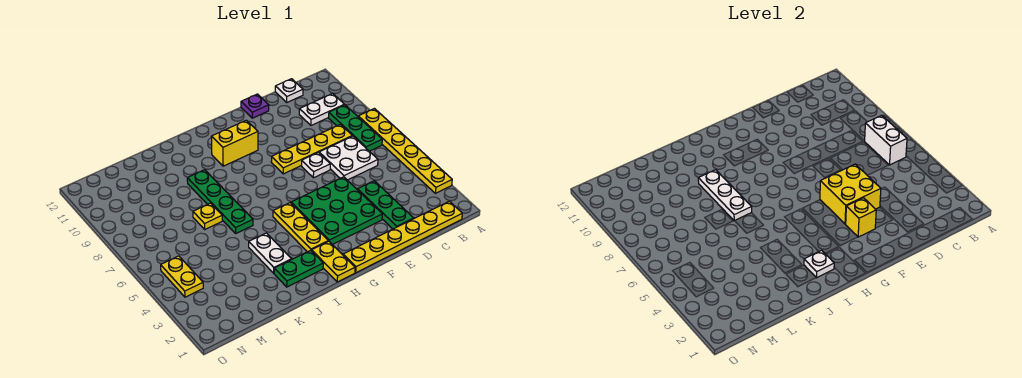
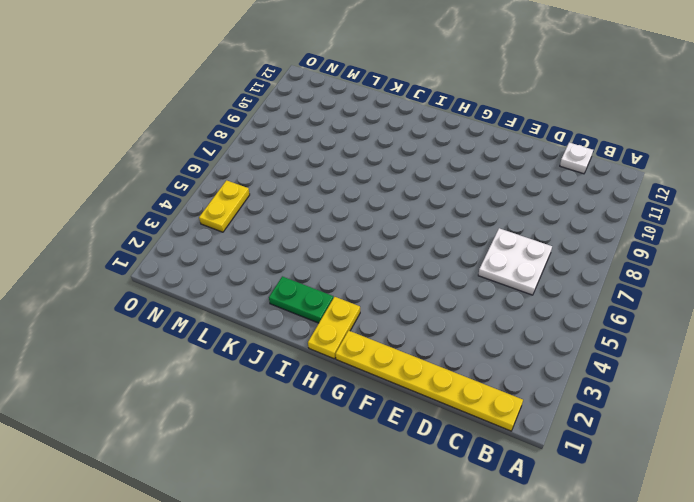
none -> yellow plate A3:A8 level 1
none -> green plate B7:B9 level 1
none -> white plate B10:C10 level 1

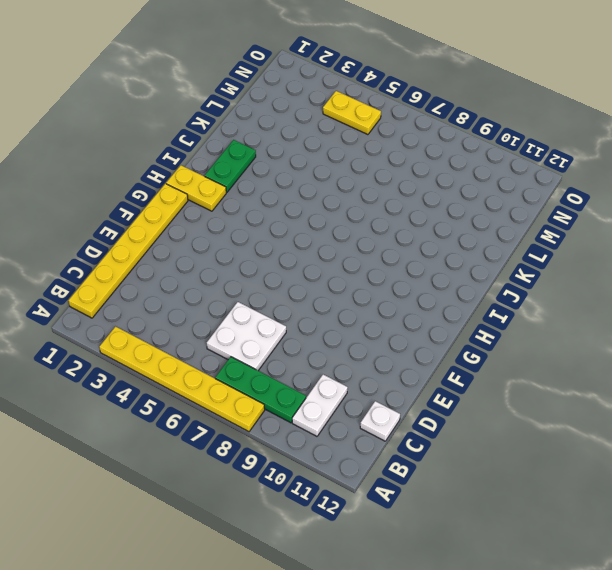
none -> yellow plate C8:F8 level 1
none -> green plate D2:D4 level 1
none -> green plate E3:G5 level 1

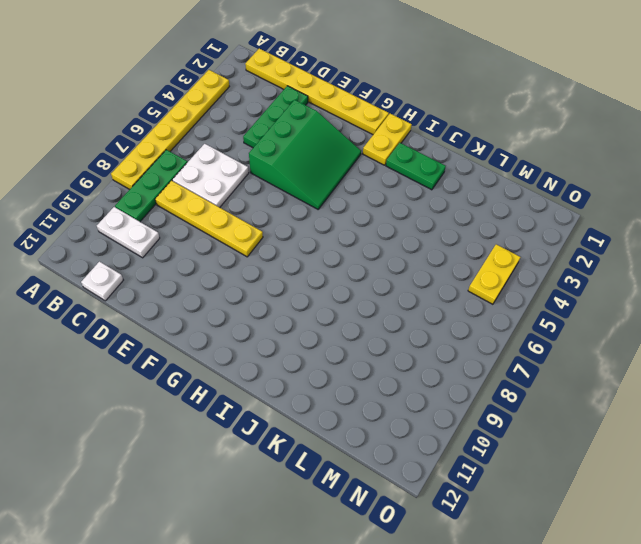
green slope E3:G5 level 1 top E -> green plate E3:G5 level 1
none -> white plate E7 level 1
none -> purple plate E12 level 1
none -> yellow brick G10:H10 level 1

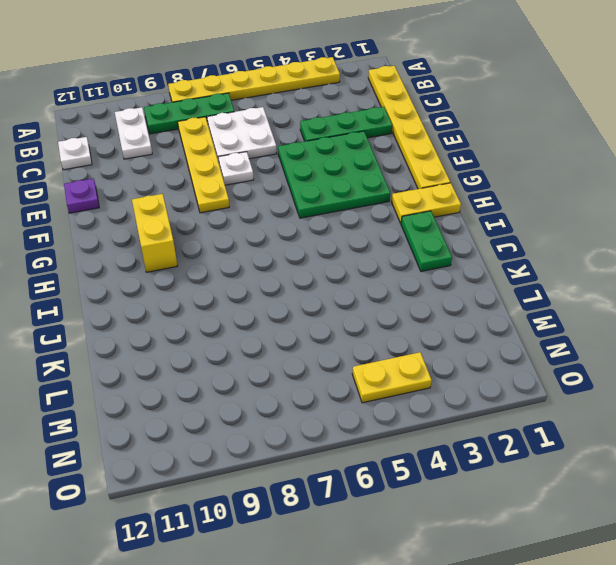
none -> yellow plate H3:H5 level 1
none -> white plate J3:J4 level 1
none -> green plate J6:J9 level 1

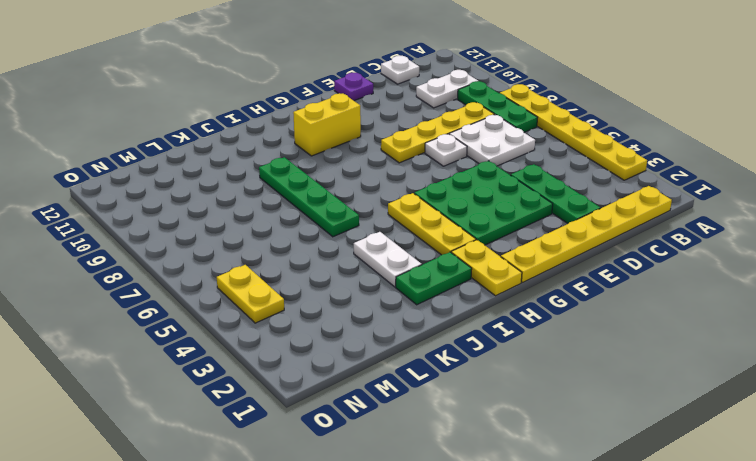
none -> yellow plate K7 level 1
none -> white brick B6:B7 level 2
none -> yellow brick E4:F5 level 2

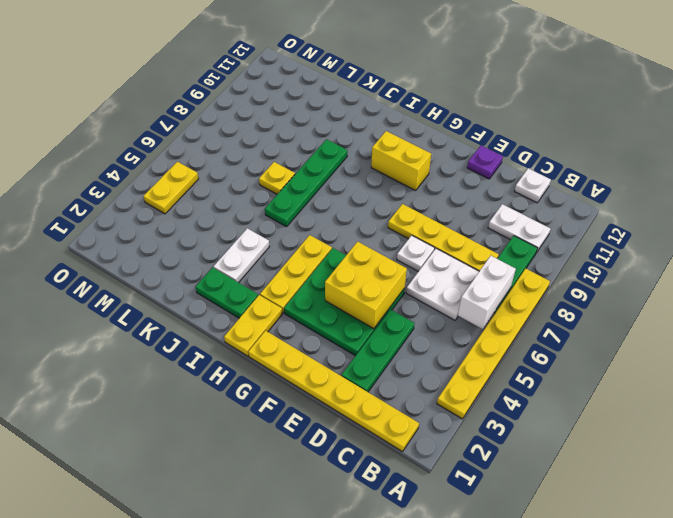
none -> yellow brick F3 level 2
none -> white plate I2 level 2
none -> white plate J7:J9 level 2

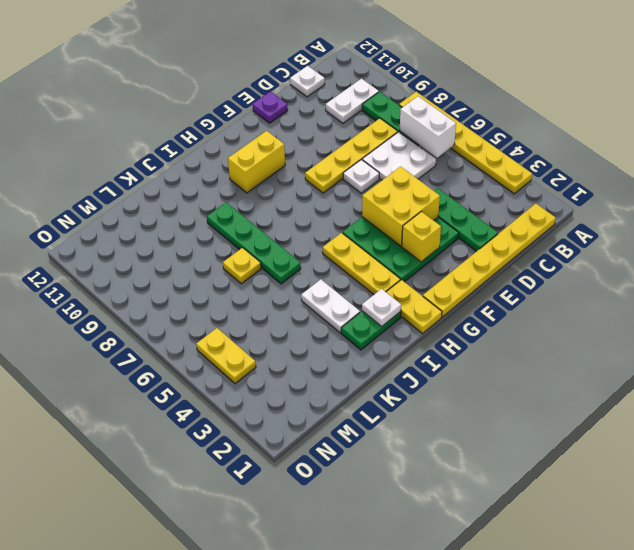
none -> white plate J7:J9 level 2

